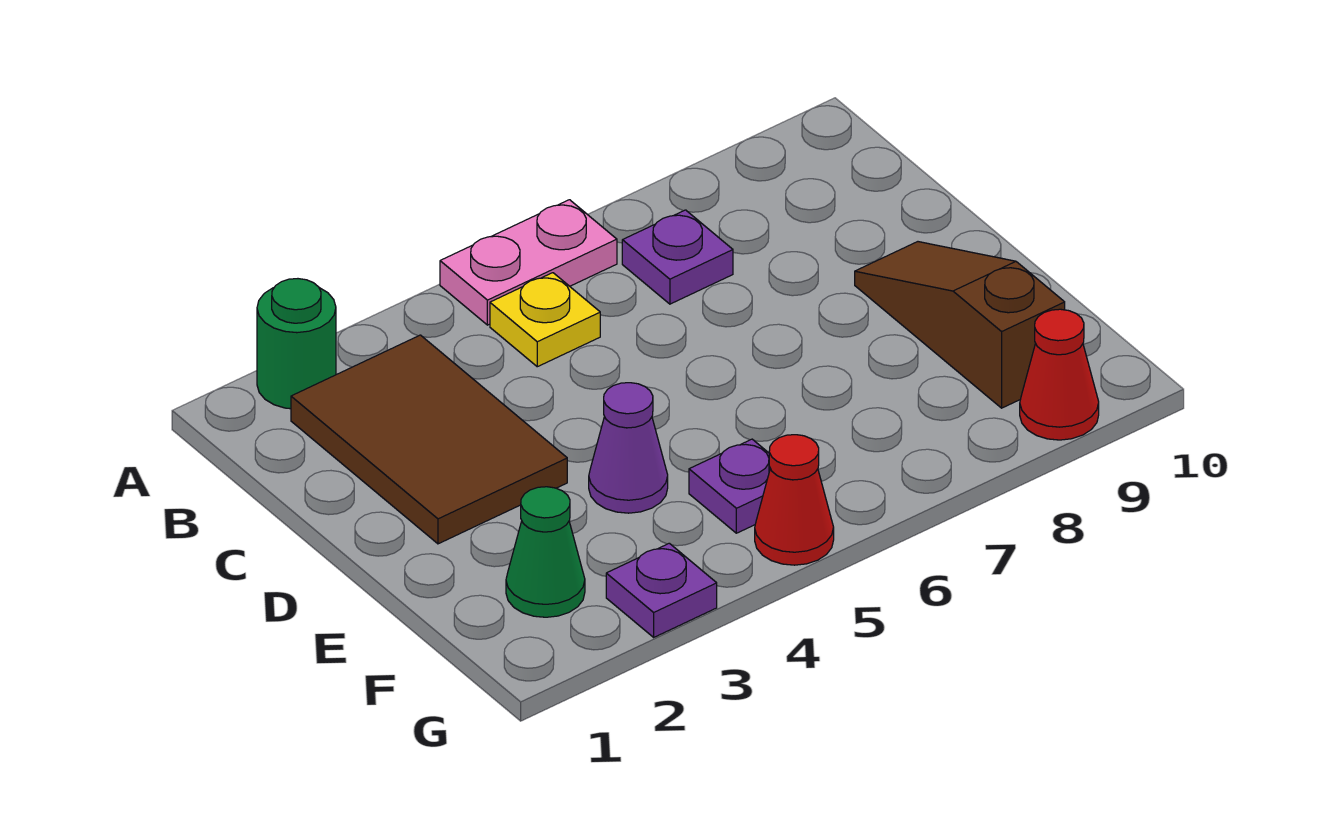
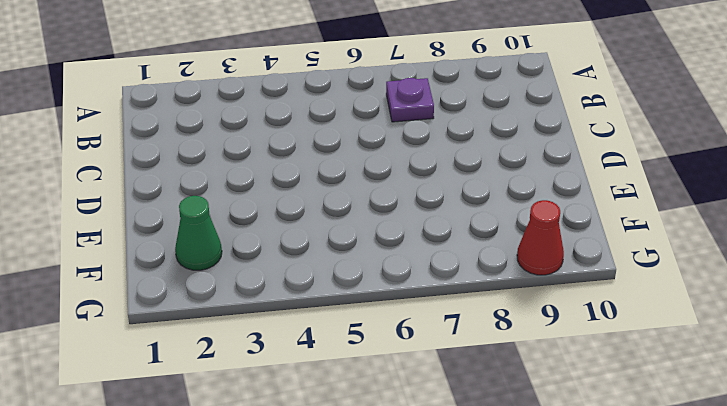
none -> green round brick A2 level 1
none -> pink plate A5:A6 level 1
none -> brown tile B2:D3 level 1

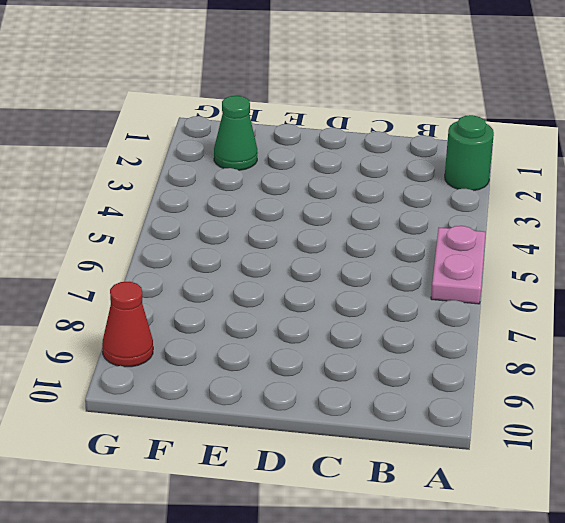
none -> brown tile B2:D3 level 1
none -> yellow plate B5 level 1
none -> purple plate B7 level 1

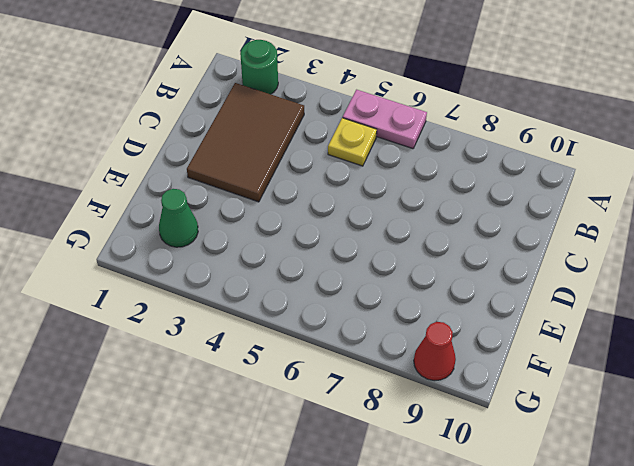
none -> purple plate B7 level 1
none -> brown slope D9:F9 level 1 top F
none -> purple cone E4 level 1

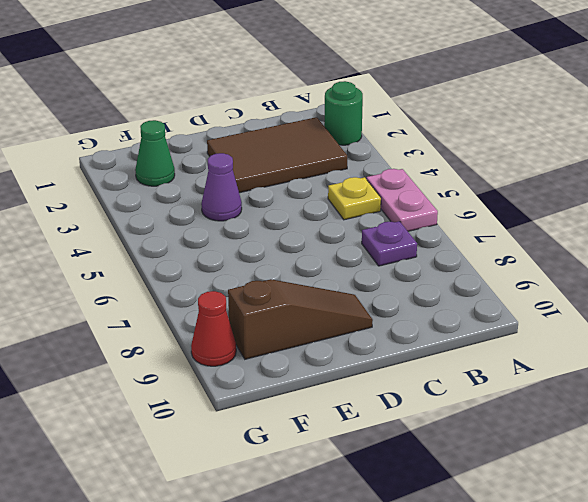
none -> purple plate F5 level 1
none -> purple plate G3 level 1
none -> red cone G5 level 1

